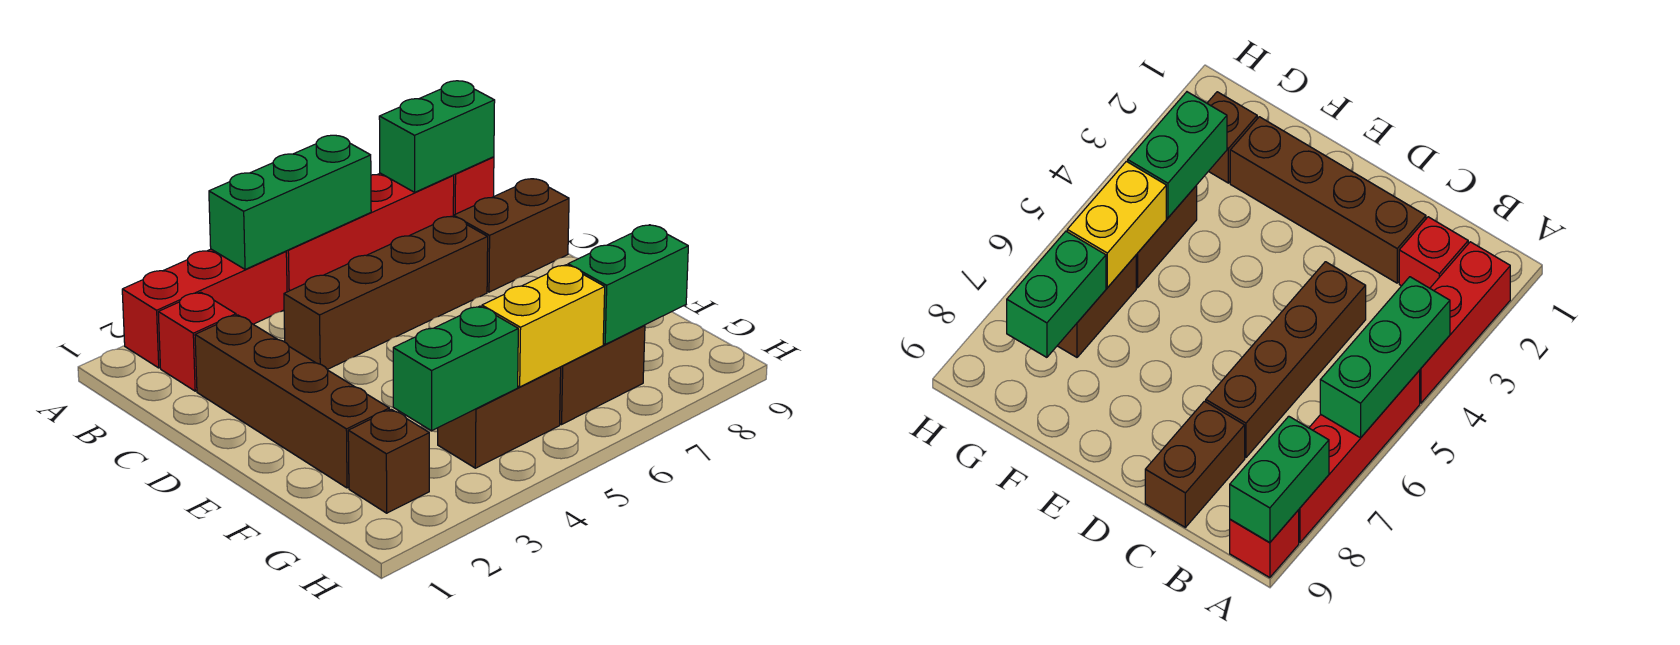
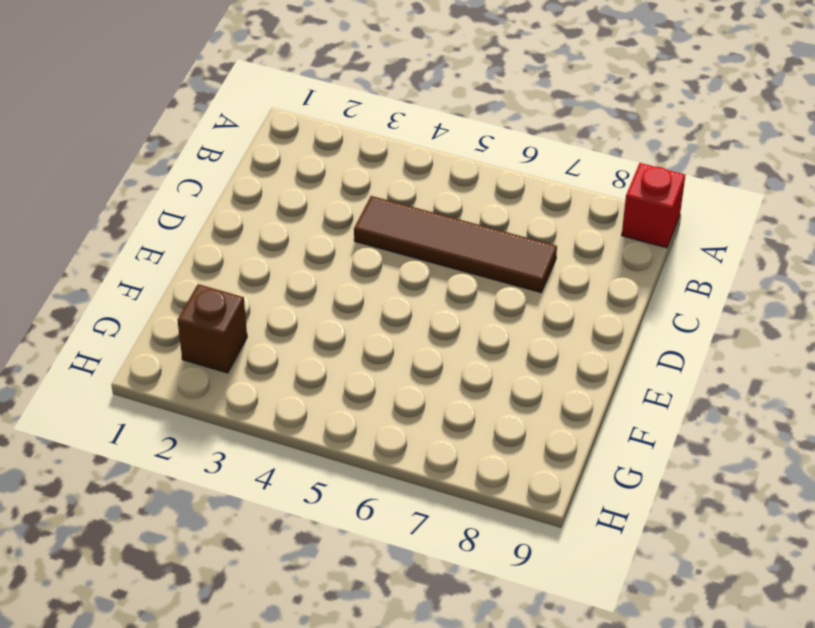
brown tile C4:C7 level 1 -> brown brick C4:C7 level 1
none -> red brick A2:A4 level 1
none -> red brick A5:A8 level 1
none -> red brick B2 level 1

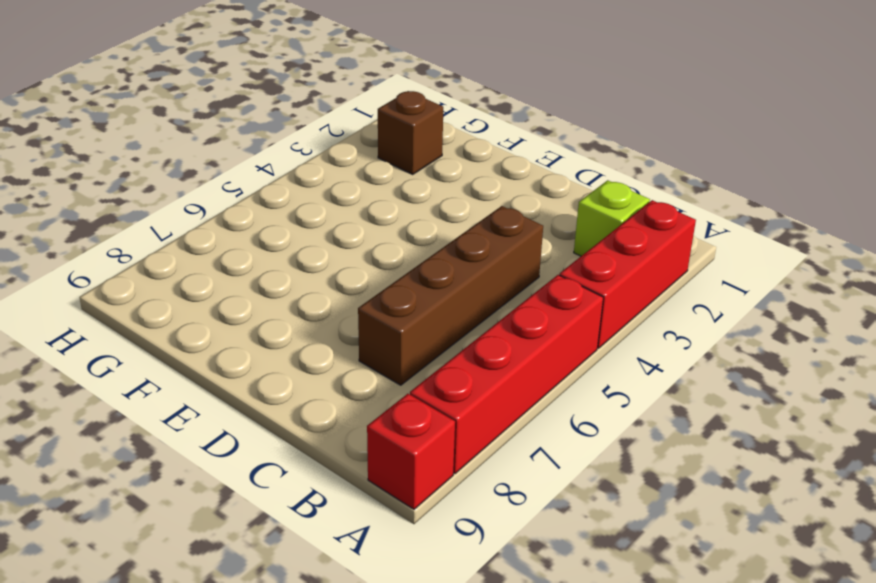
lime brick B2 level 1 -> red brick B2 level 1
none -> brown brick C2:F2 level 1
none -> brown brick C8:C9 level 1
none -> brown brick G4:G5 level 1

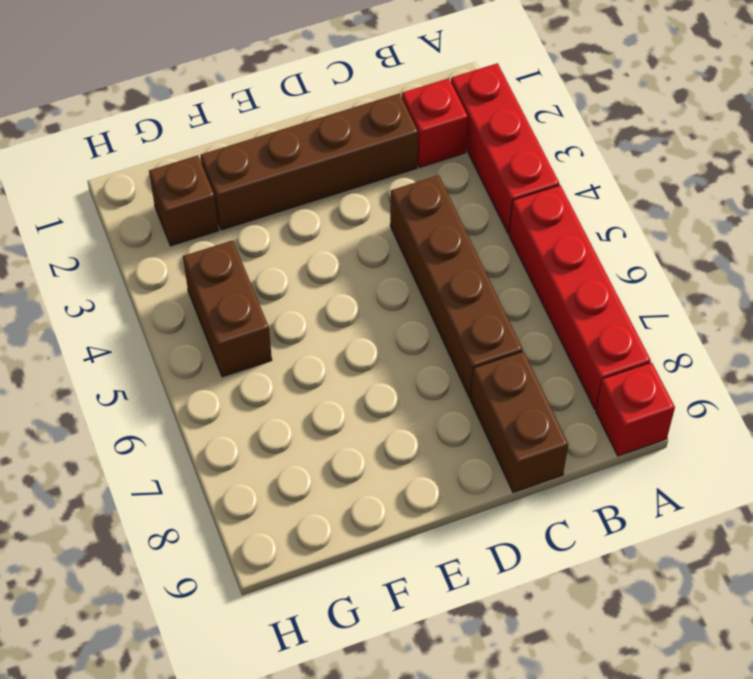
none -> brown brick G6:G7 level 1
none -> green brick A4:A6 level 2
none -> green brick A8:A9 level 2

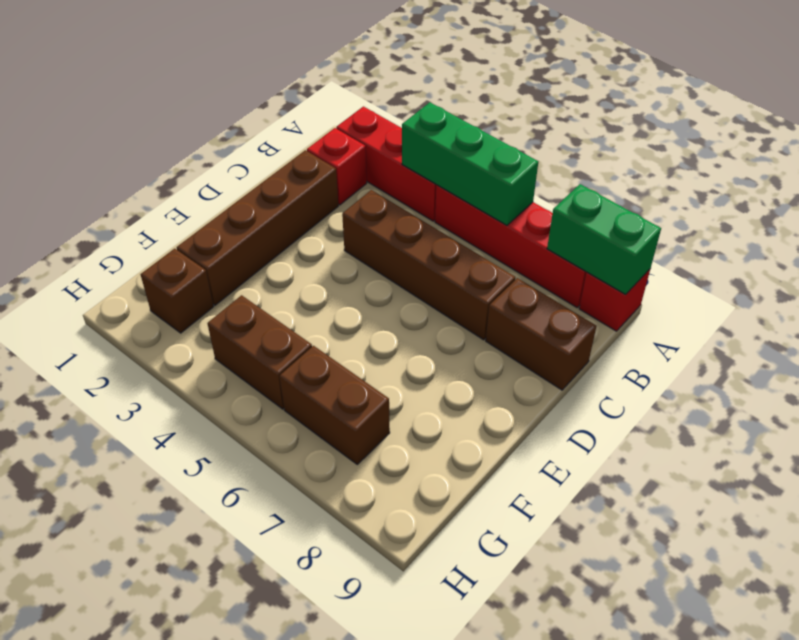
none -> green brick G3:G4 level 2
none -> yellow brick G5:G6 level 2
none -> green brick G7:G8 level 2

